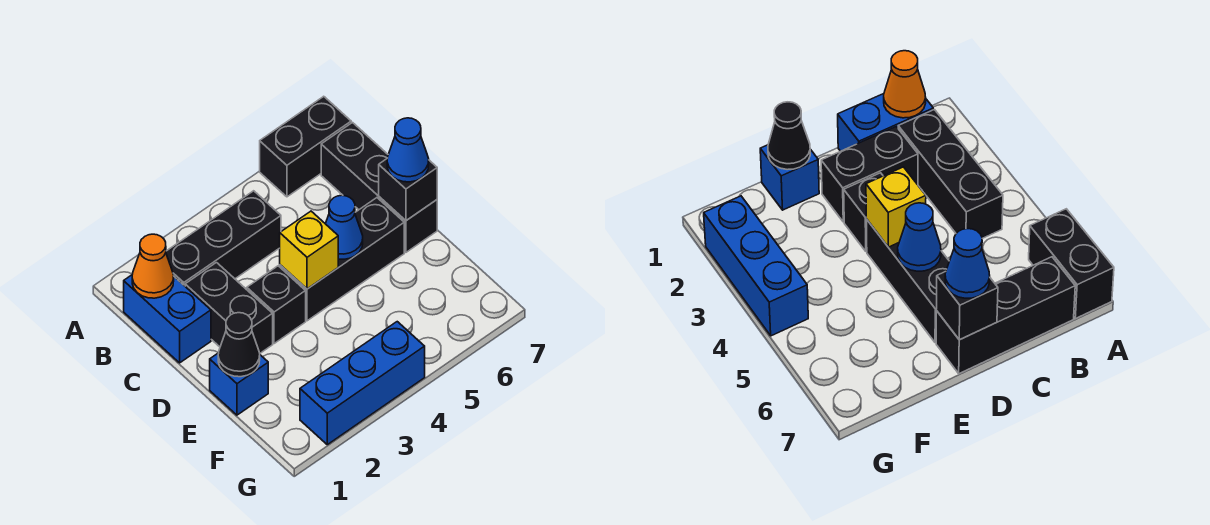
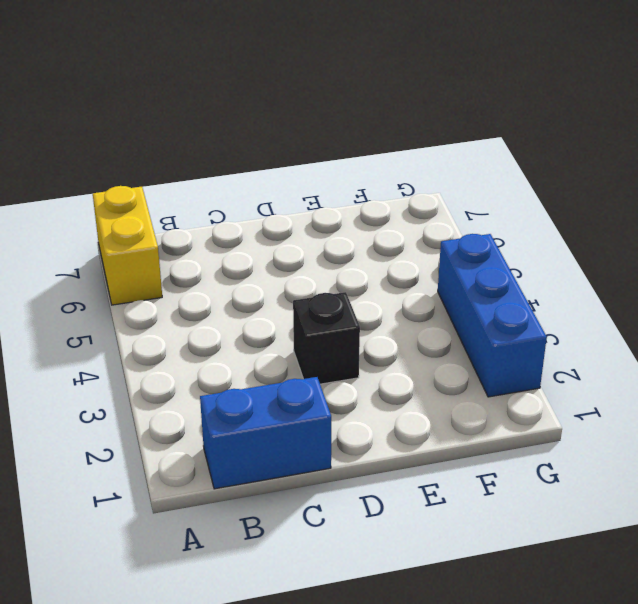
yellow brick A6:A7 level 1 -> black brick A6:A7 level 1
none -> black brick B2:B4 level 1
none -> black brick B7:D7 level 1
none -> black brick C2:D2 level 1

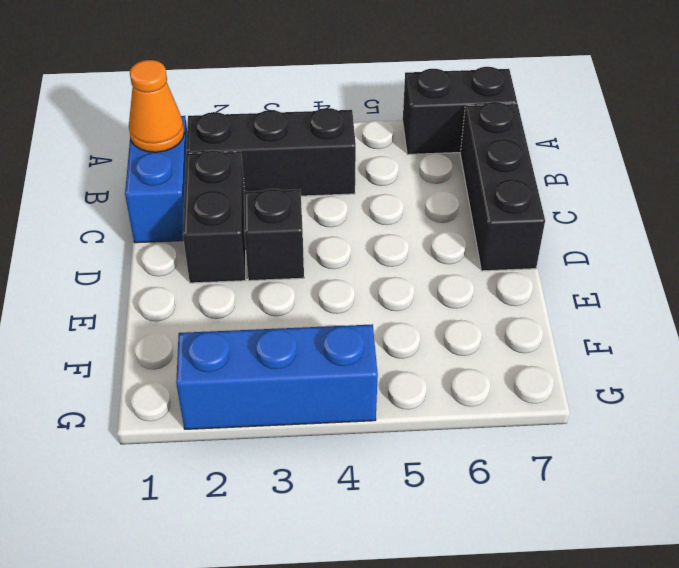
none -> black brick D4:D6 level 1
none -> blue brick E1 level 1
none -> yellow brick D4 level 2

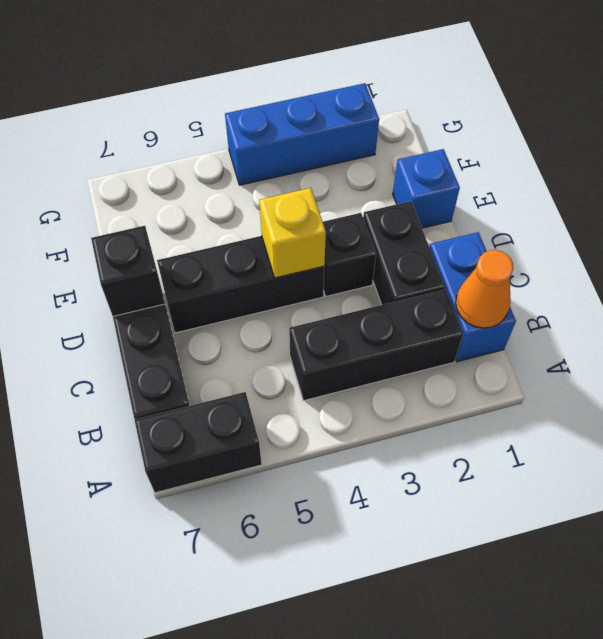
none -> blue cone D5 level 2
none -> black cone E1 level 2
none -> blue cone D7 level 3

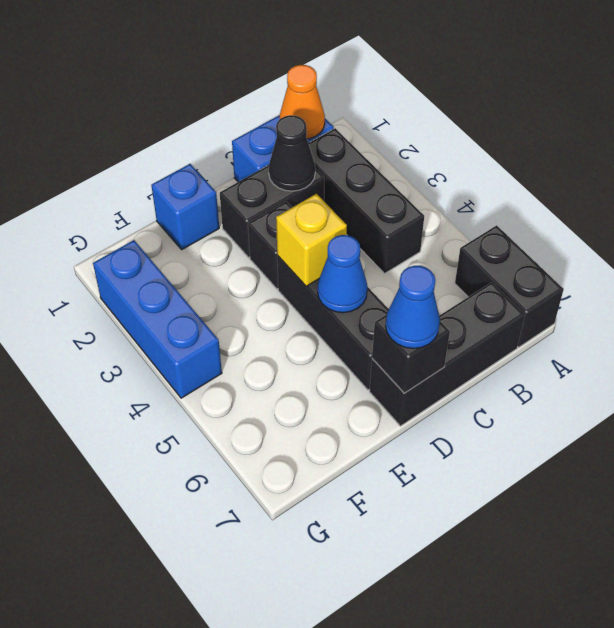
black cone C2 level 2 -> black cone E1 level 2

